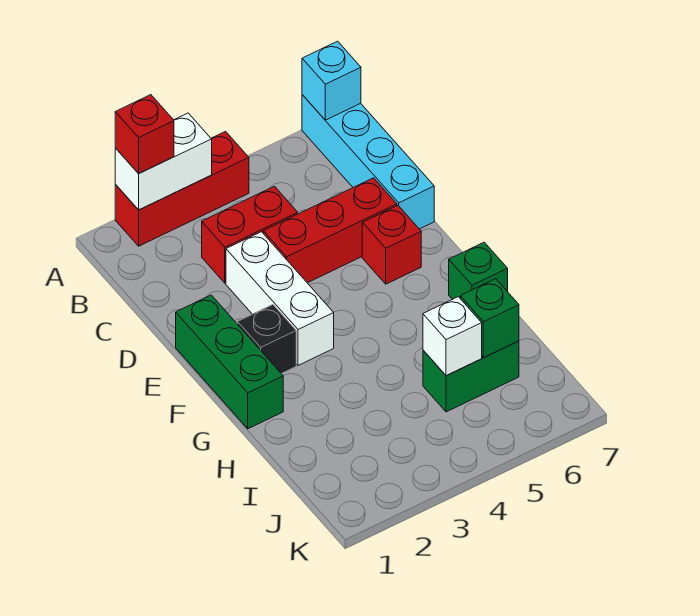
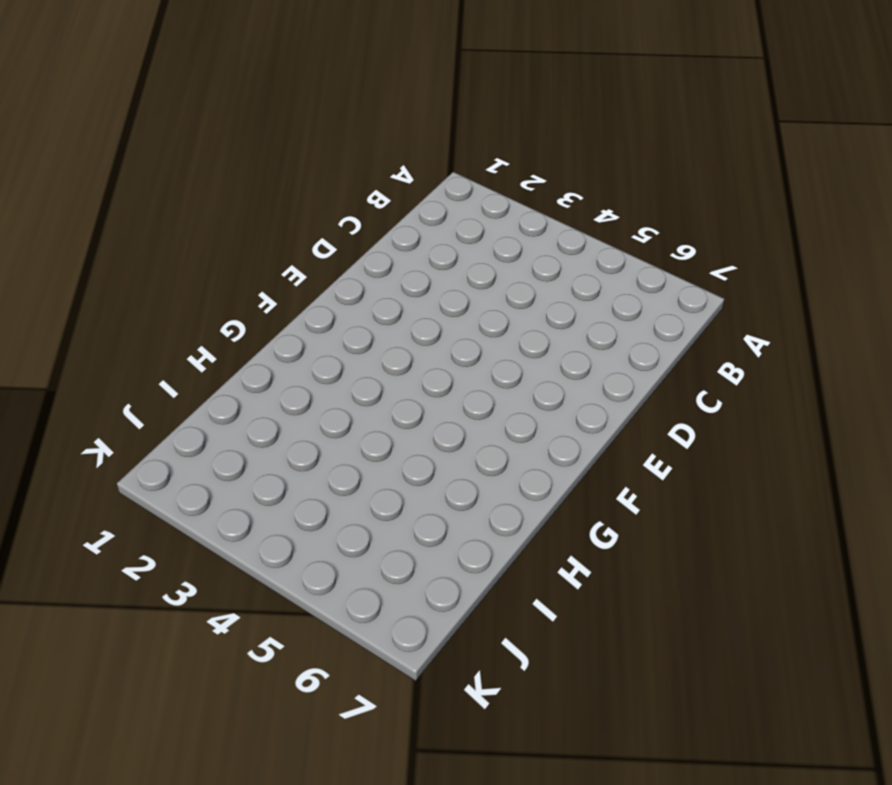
none -> red brick A2:A4 level 1
none -> cyan brick A7:D7 level 1
none -> red brick C3:C4 level 1

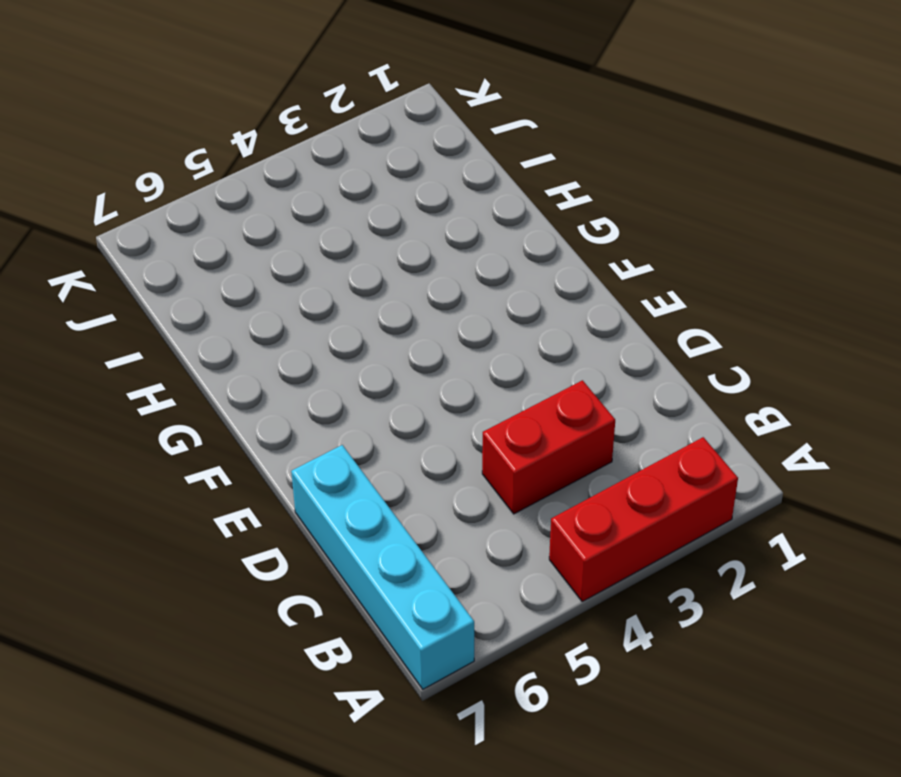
none -> white brick D3:F3 level 1
none -> red brick D4:D6 level 1
none -> green brick E1:G1 level 1

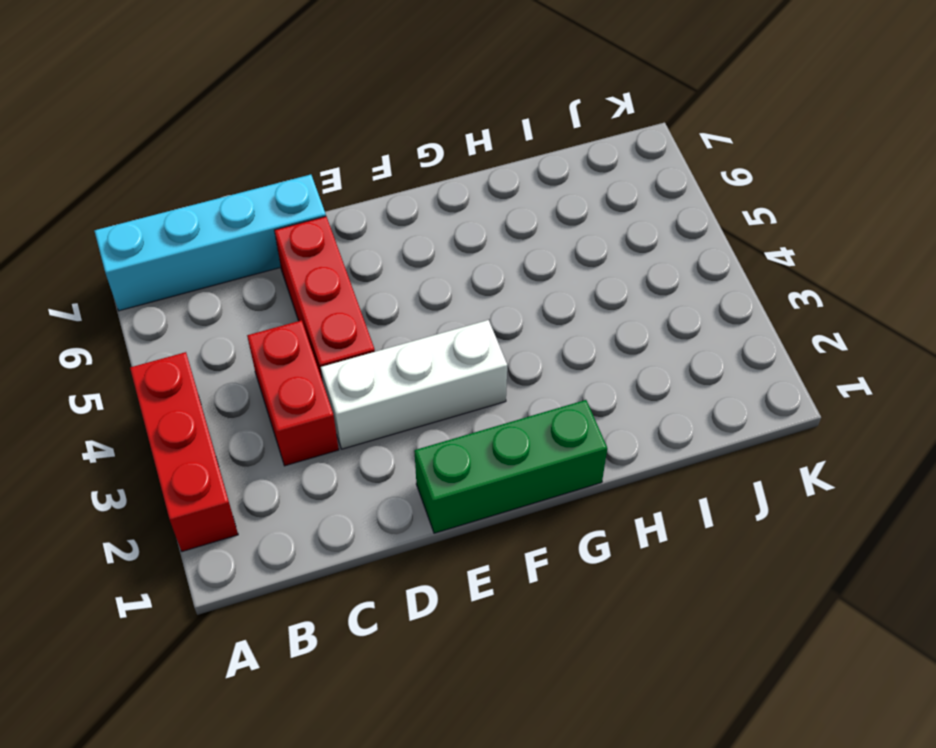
none -> red brick E6 level 1
none -> black brick F2 level 1
none -> green brick G7 level 1

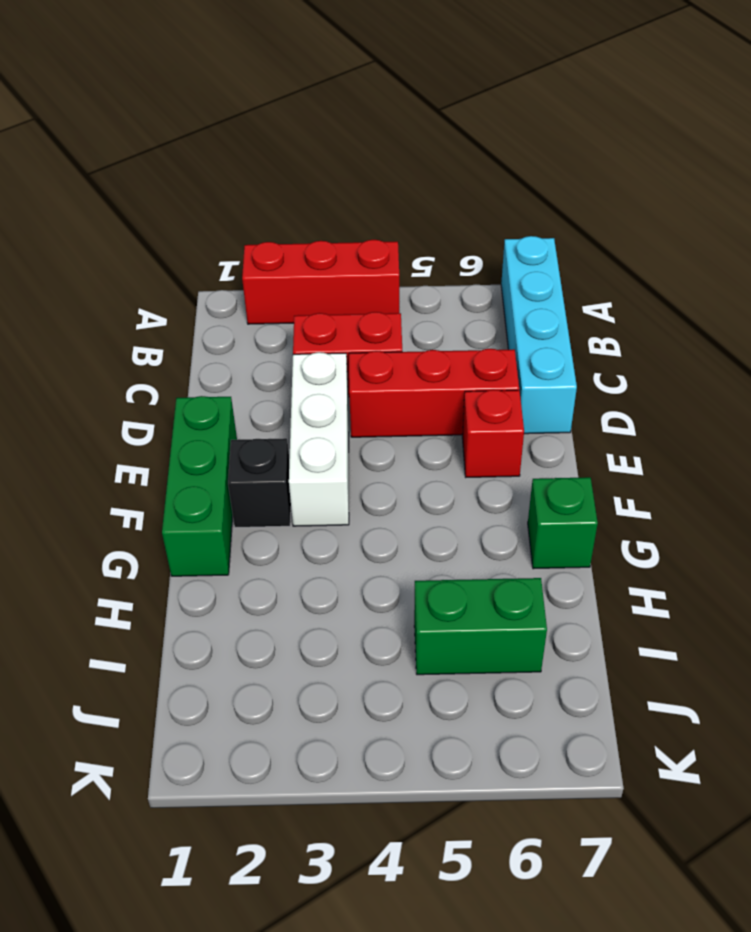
none -> white brick A2:A3 level 2
none -> cyan brick A7 level 2
none -> white brick I5 level 2

